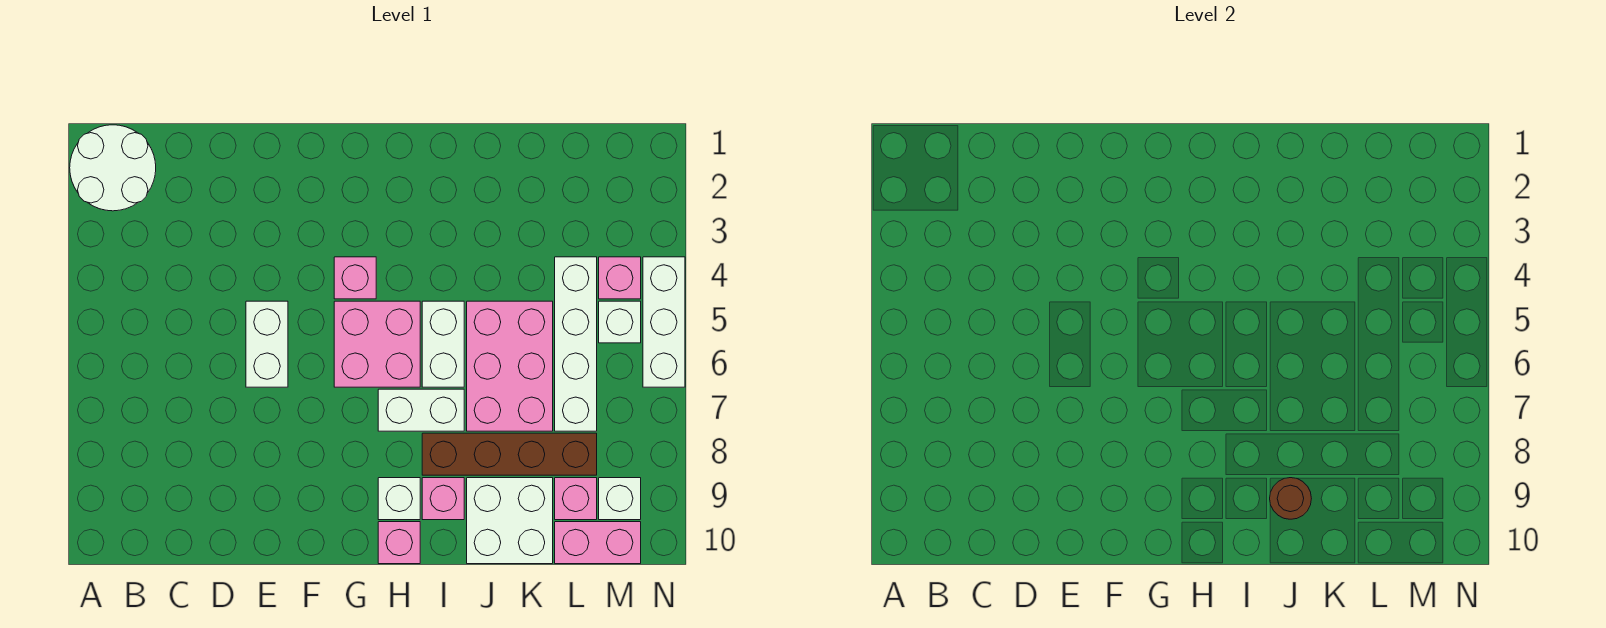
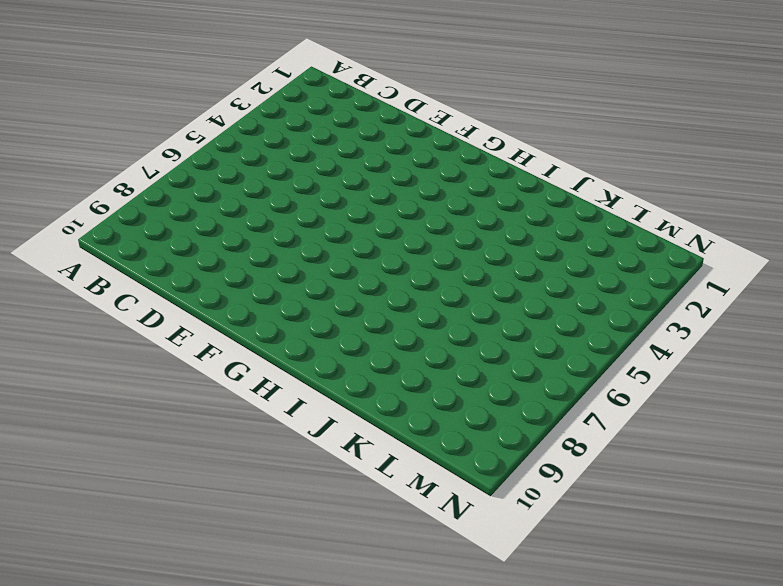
none -> white round brick A1:B2 level 1
none -> white brick E5:E6 level 1
none -> pink brick G4 level 1

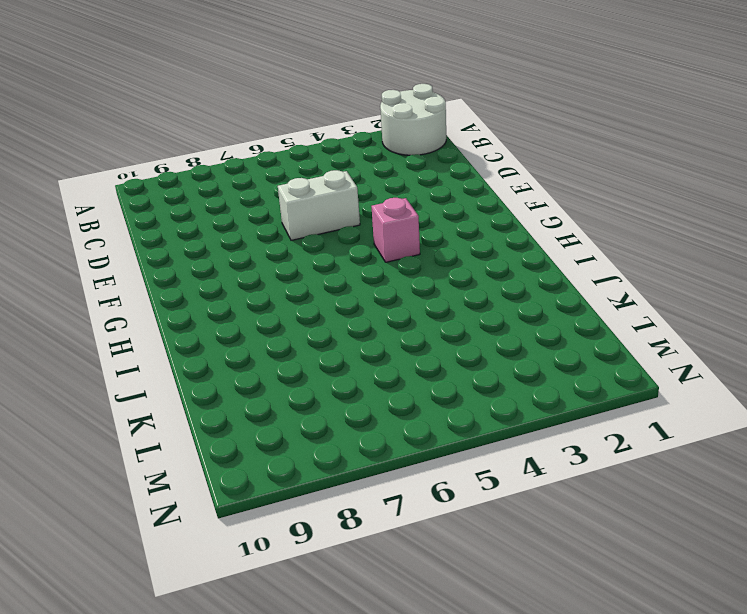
none -> pink brick G5:H6 level 1
none -> white brick H7:I7 level 1
none -> white brick H9 level 1

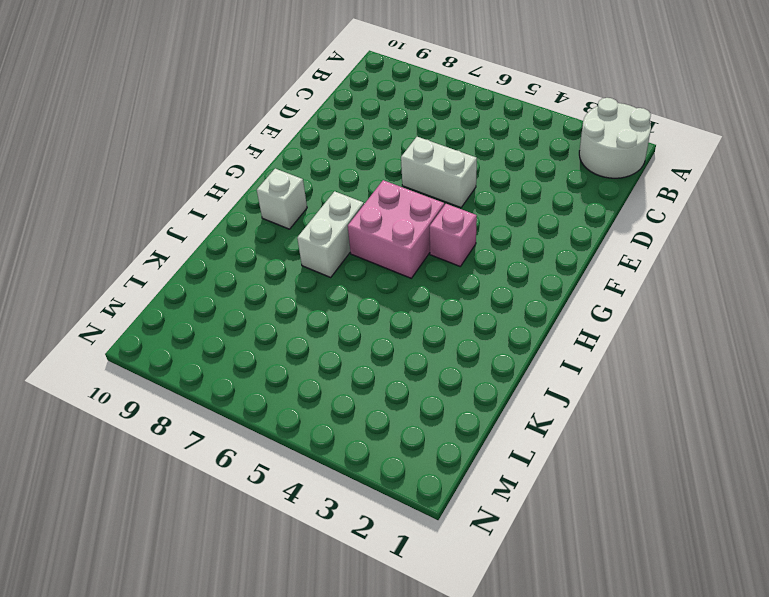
none -> pink brick H10 level 1
none -> white brick I5:I6 level 1
none -> brown brick I8:L8 level 1

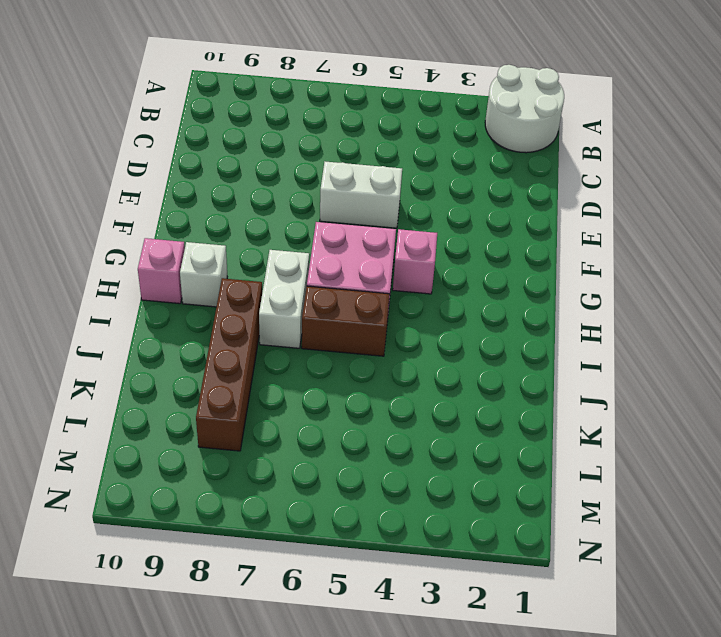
brown brick I5:I6 level 1 -> white brick I5:I6 level 1
none -> pink brick I9 level 1
none -> pink brick J5:K7 level 1
none -> white brick J9:K10 level 1

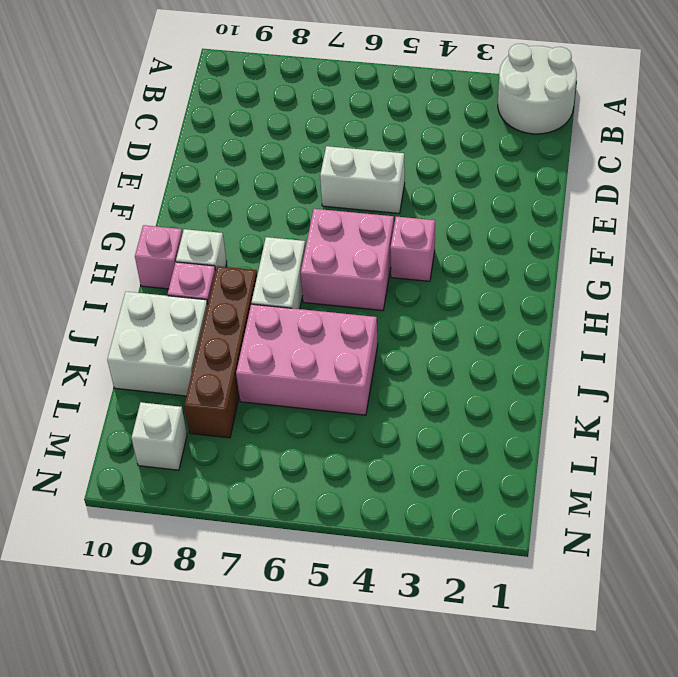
none -> white brick I5:I6 level 1
none -> white brick L4:L7 level 1
none -> pink brick L9 level 1

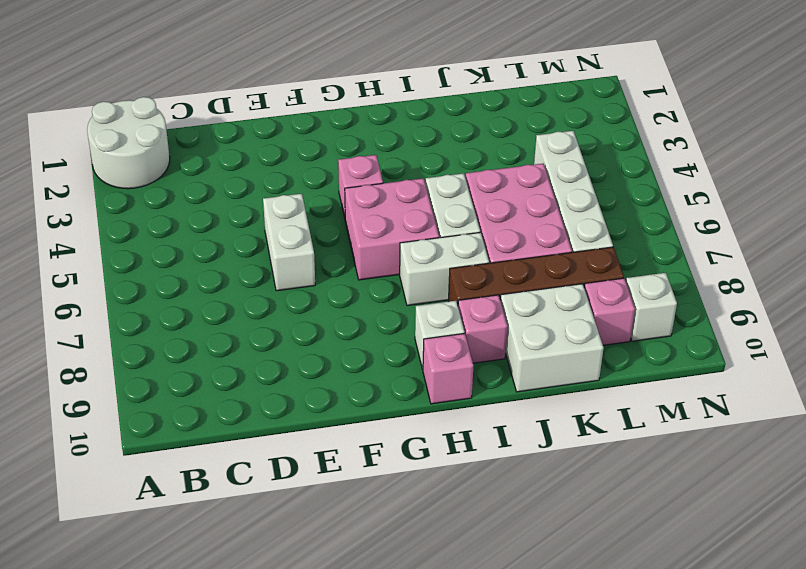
none -> pink brick L10:M10 level 1
none -> pink brick M4 level 1
none -> white brick M5 level 1

